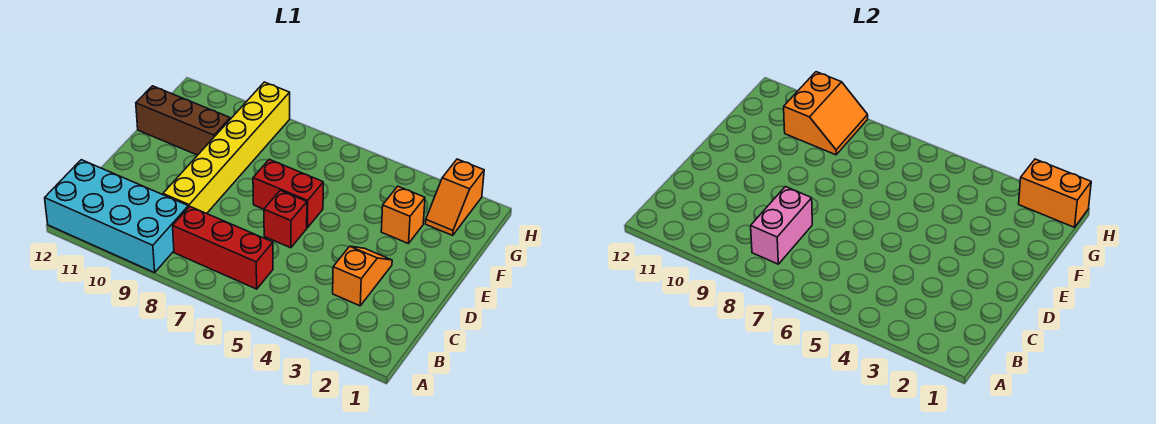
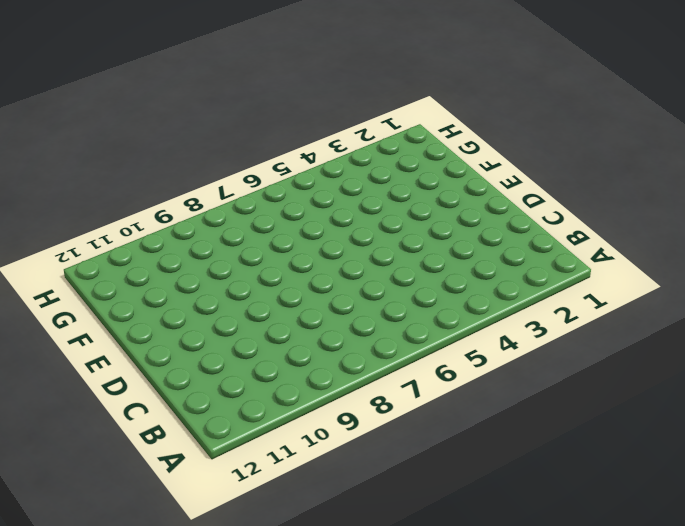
none -> cyan brick A9:B12 level 1
none -> red brick B6:B8 level 1
none -> orange slope C3:D3 level 1 top C

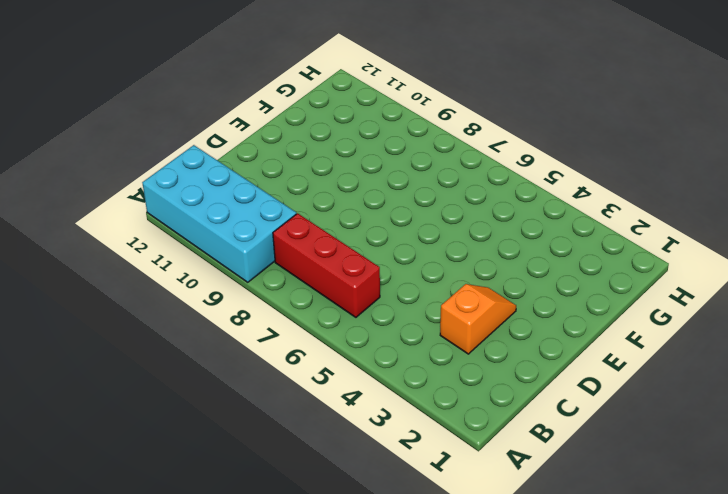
none -> yellow brick C9:H9 level 1
none -> red brick D6 level 1
none -> red brick E6:E7 level 1

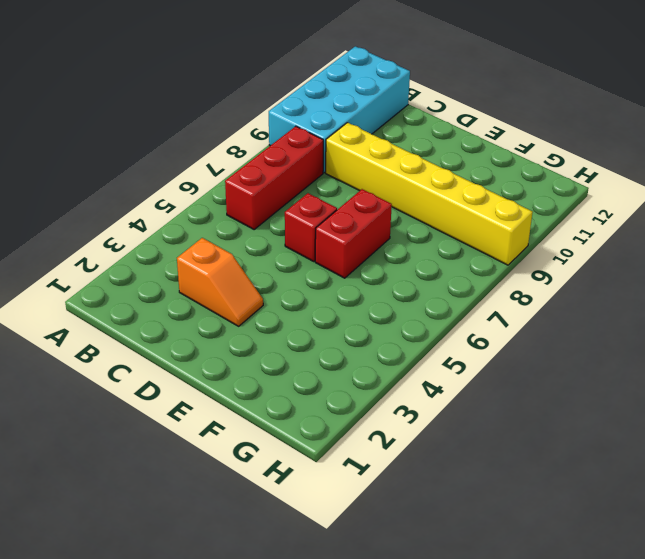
none -> orange brick F3 level 1
none -> brown brick F10:F12 level 1
none -> orange slope G2:H2 level 1 top H

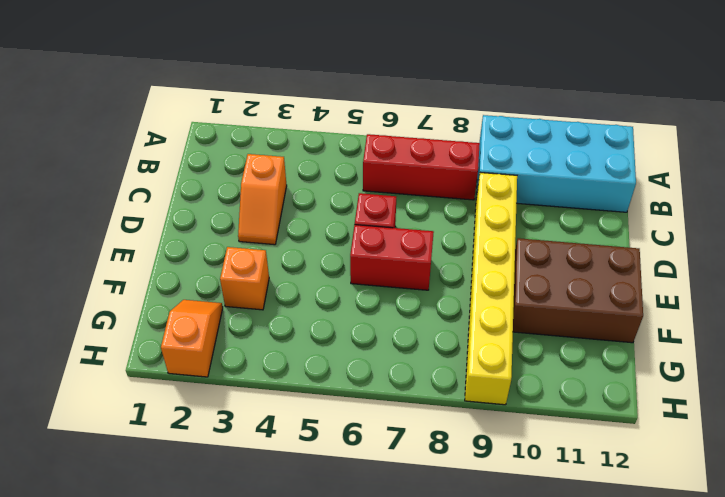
brown brick E10:F12 level 1 -> brown brick F10:F12 level 1
none -> pink brick B8:C8 level 2
none -> orange slope G9:H10 level 2 top 10
none -> orange brick H1:H2 level 2

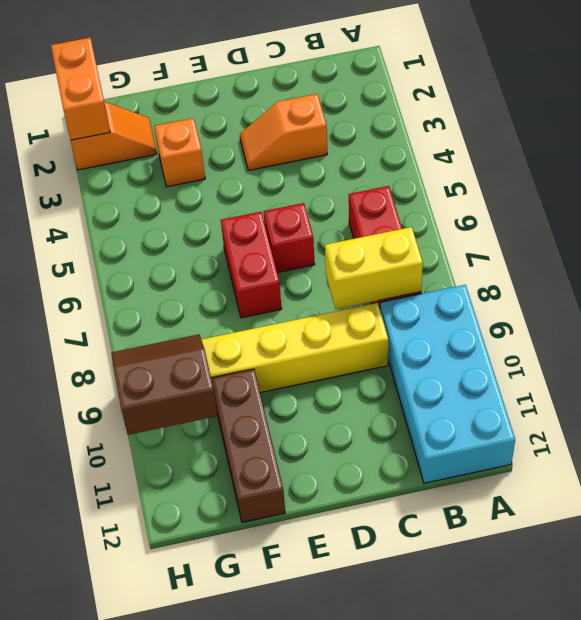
yellow brick B8:C8 level 2 -> pink brick B8:C8 level 2
brown slope G9:H10 level 2 top 10 -> orange slope G9:H10 level 2 top 10

